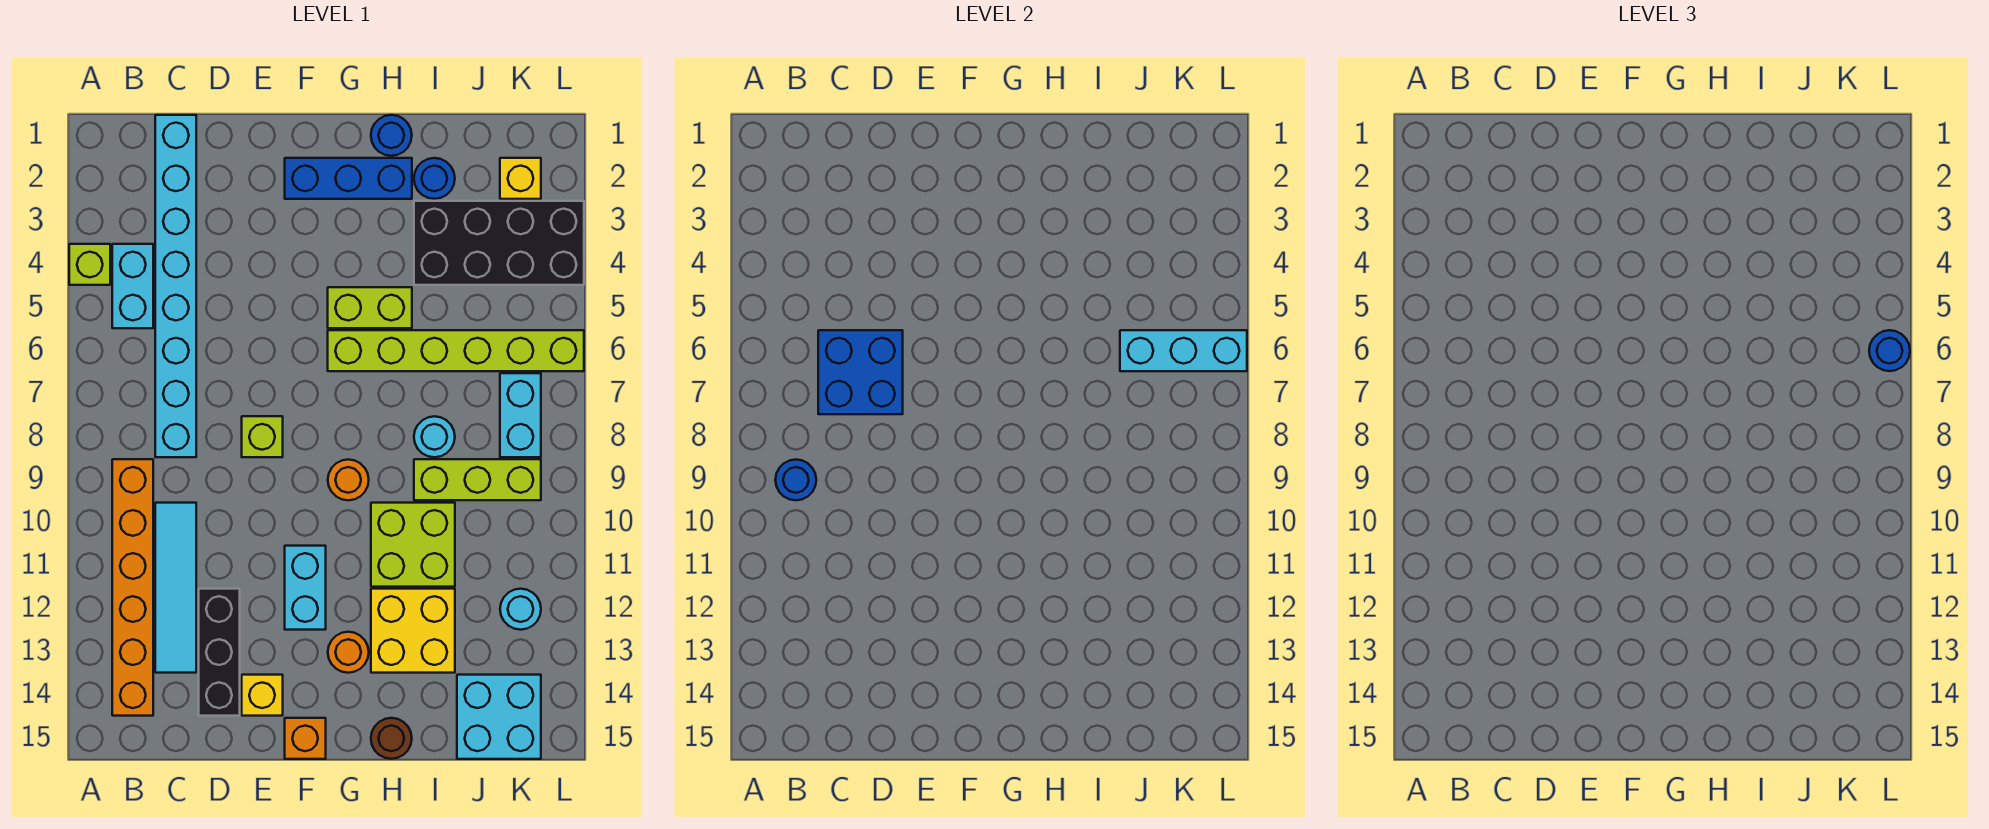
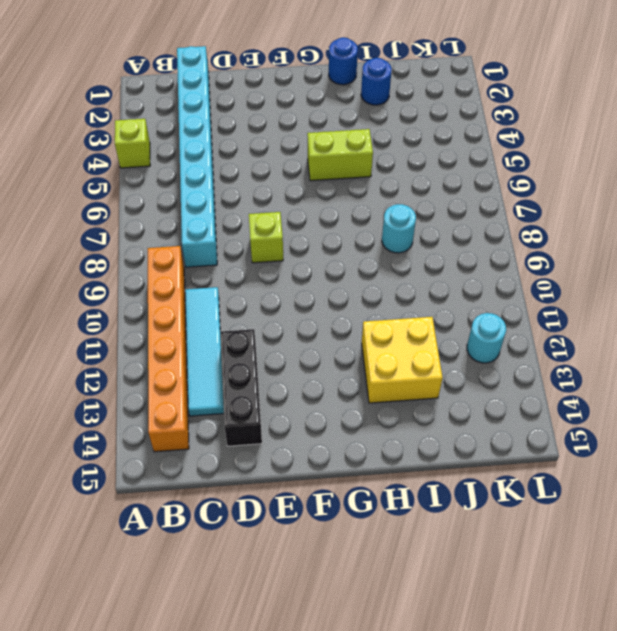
none -> cyan brick B4:B5 level 1
none -> yellow brick E14 level 1
none -> blue brick F2:H2 level 1
none -> cyan brick F11:F12 level 1

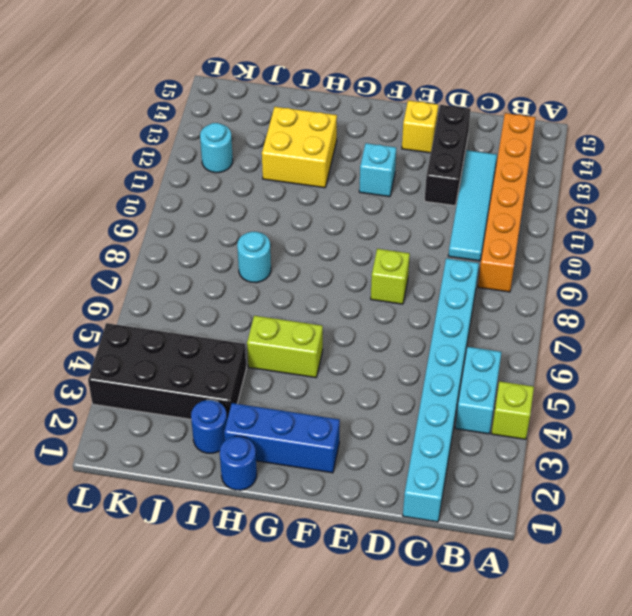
cyan brick F12 level 1 -> cyan brick F11:F12 level 1
none -> orange brick F15 level 1
none -> lime brick G6:L6 level 1
none -> orange round brick G9 level 1
none -> orange round brick G13 level 1

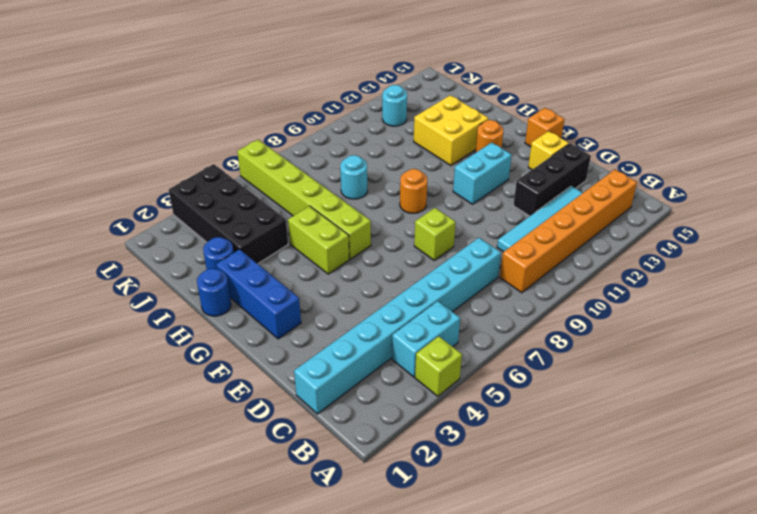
none -> lime brick H10:I11 level 1
none -> brown round brick H15 level 1
none -> lime brick I9:K9 level 1
none -> cyan brick J14:K15 level 1

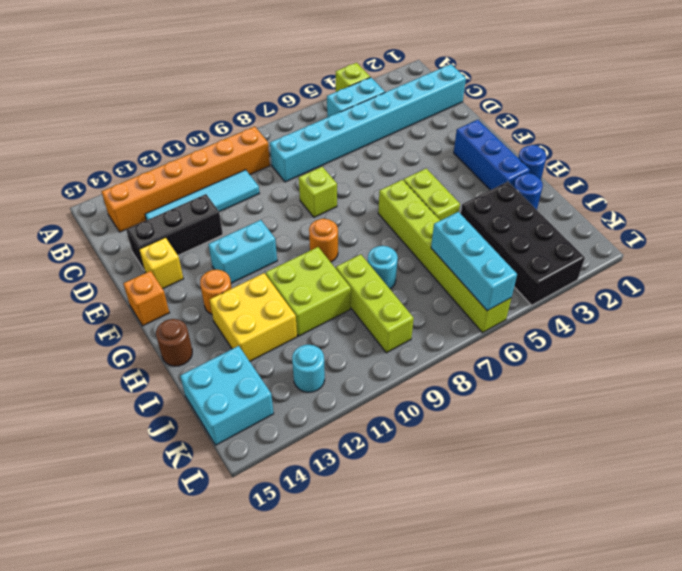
none -> yellow brick K2 level 1
none -> cyan brick K7:K8 level 1
none -> blue round brick B9 level 2
none -> blue brick C6:D7 level 2

